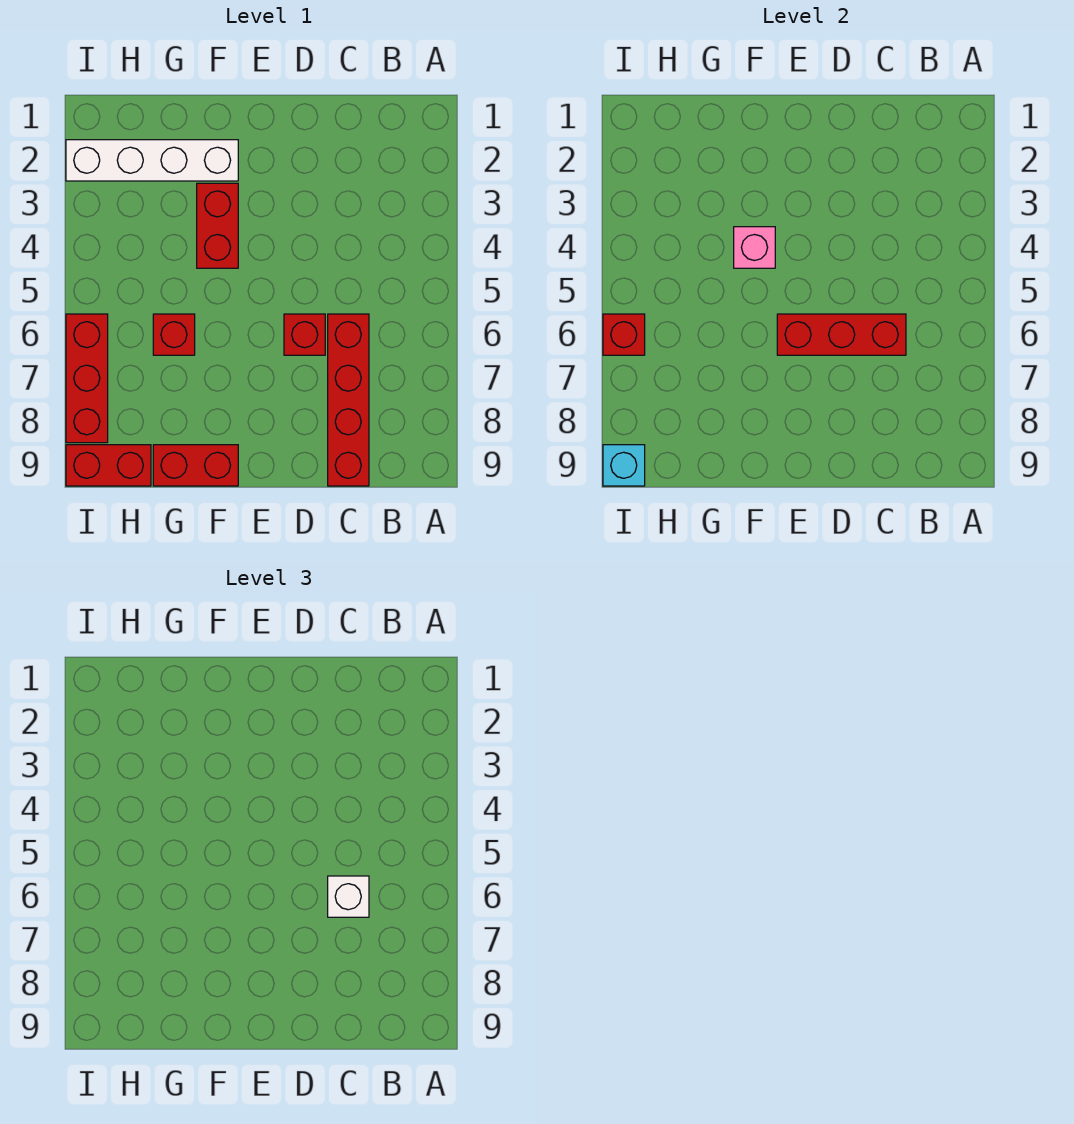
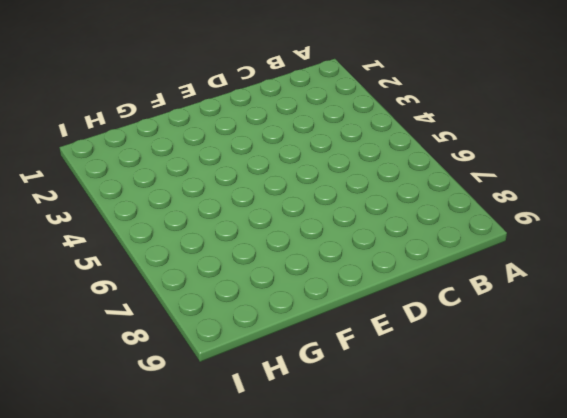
none -> red brick C6:C9 level 1
none -> red brick D6 level 1
none -> white brick F2:I2 level 1

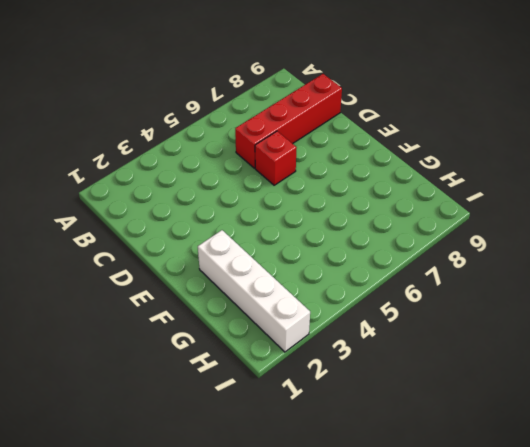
none -> red brick F3:F4 level 1
none -> red brick F9:G9 level 1
none -> red brick G6 level 1

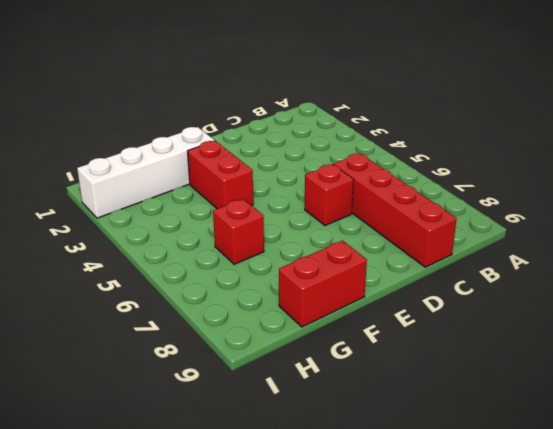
none -> red brick H9:I9 level 1
none -> red brick I6:I8 level 1
none -> red brick C6:E6 level 2

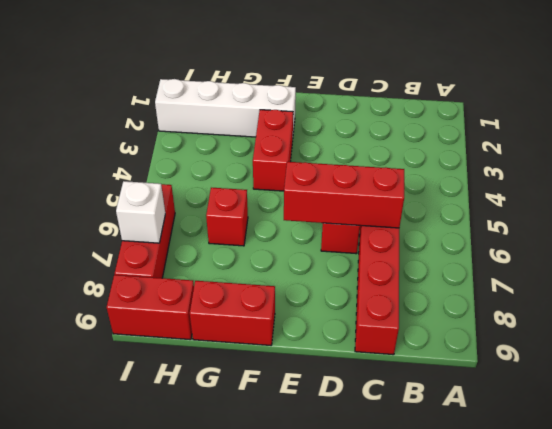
white brick I7 level 2 -> white brick C6 level 3
none -> pink brick F4 level 2
none -> red brick I6 level 2
none -> cyan brick I9 level 2

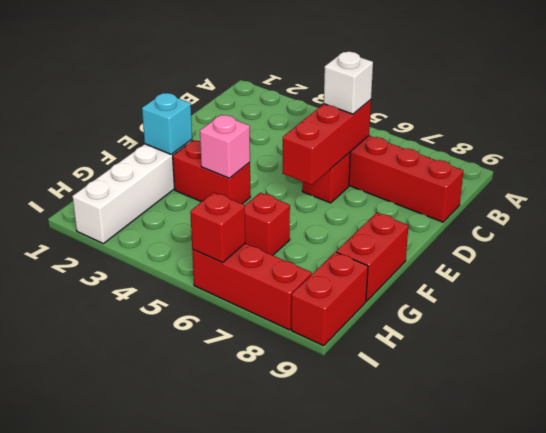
cyan brick F2 level 2 -> cyan brick I9 level 2

